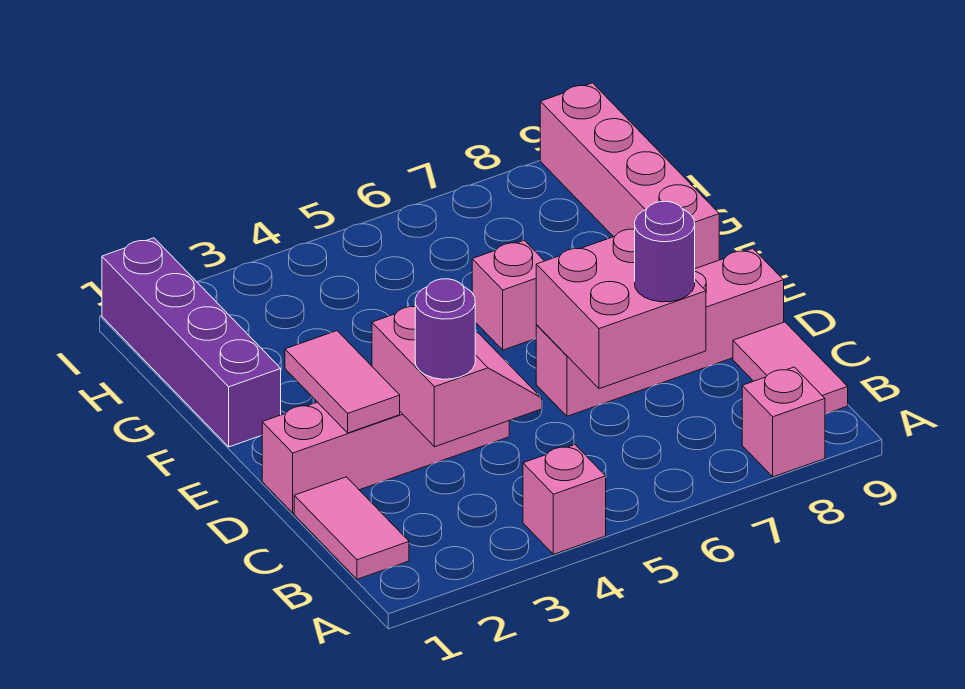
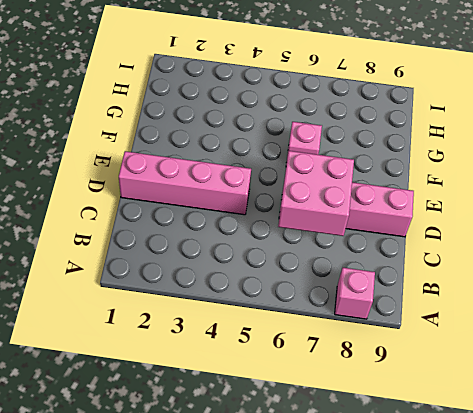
none -> pink brick A4 level 1
none -> pink tile B1:C1 level 1
none -> pink tile B9:C9 level 1

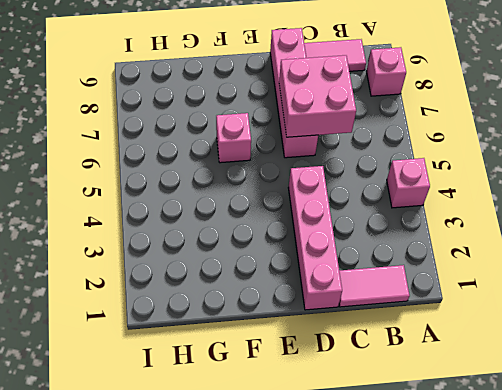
none -> purple brick F1:I1 level 1
none -> pink brick F9:I9 level 1
none -> pink slope C3:D4 level 2 top 3

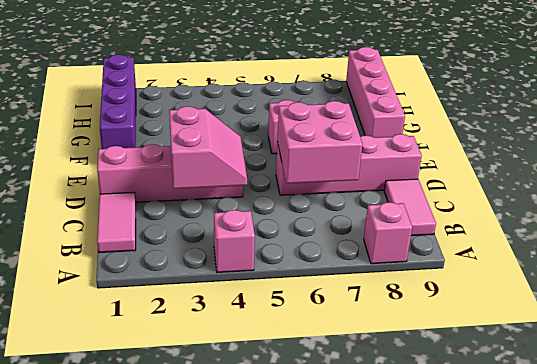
none -> pink tile D2:E2 level 2
none -> purple round brick C3 level 3
none -> purple round brick C7 level 3

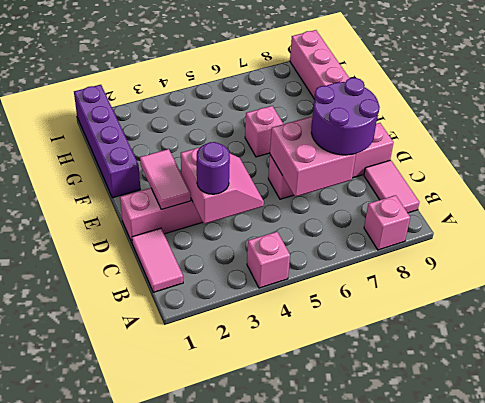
purple round brick C7:D8 level 3 -> purple round brick C7 level 3

